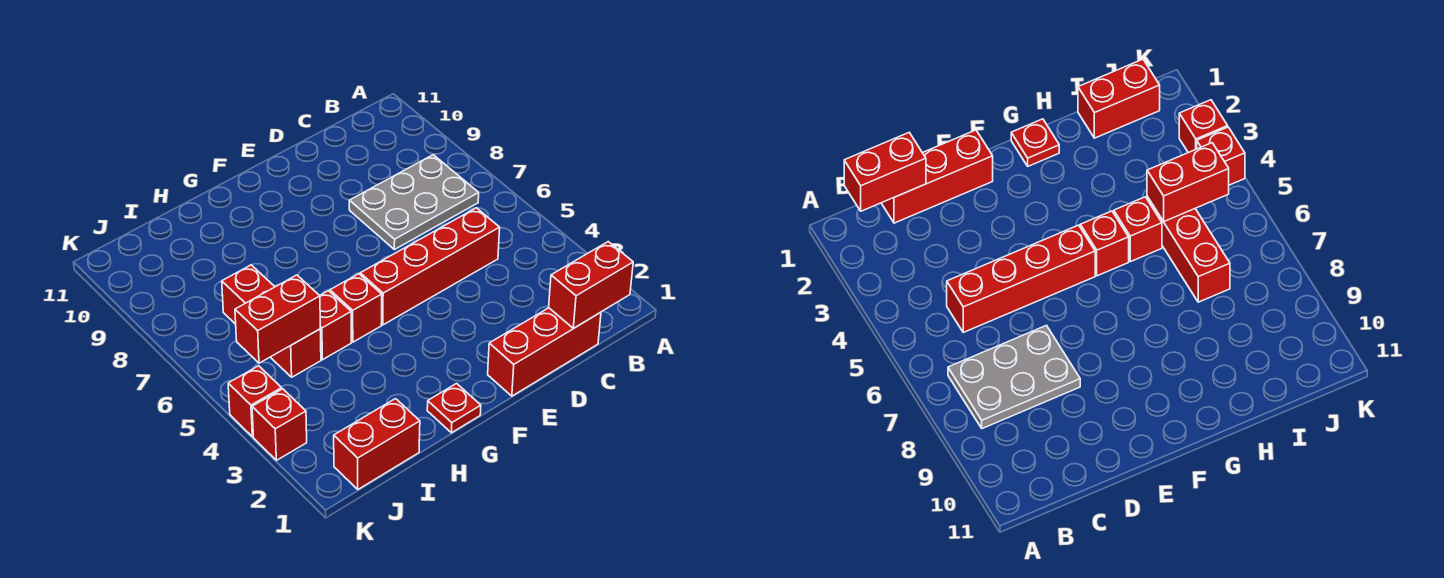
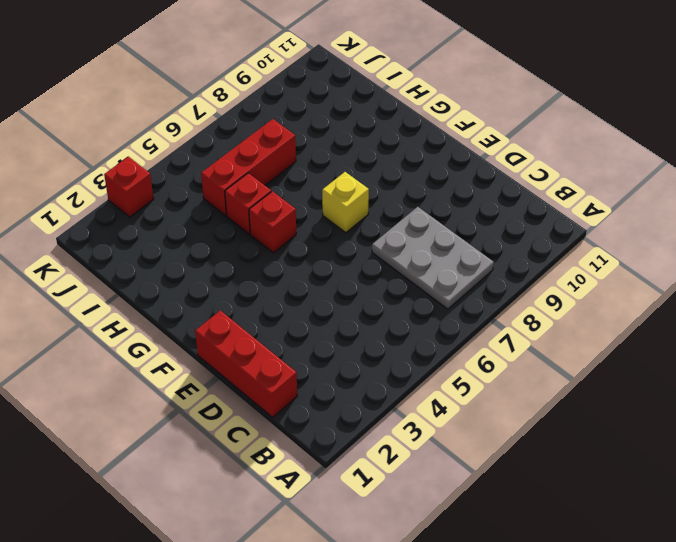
yellow brick F7 level 1 -> none
none -> red brick C5:F5 level 1
none -> red plate G1 level 1
none -> red brick I1:J1 level 1

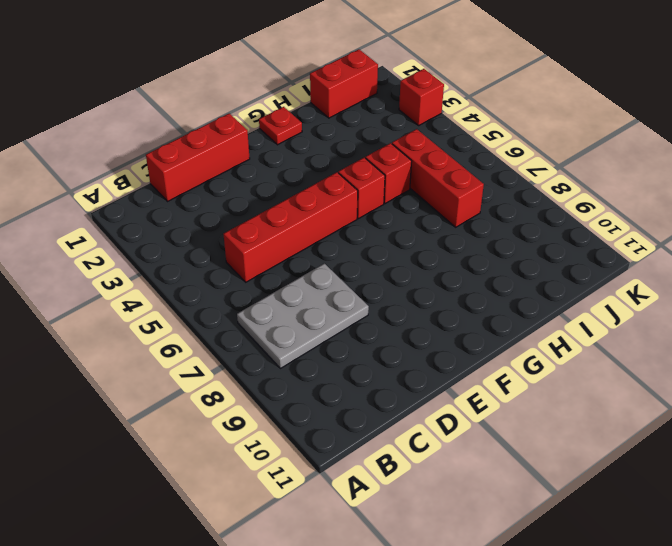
none -> red brick K4 level 1
none -> red brick B1:C1 level 2
none -> red brick I5:J5 level 2

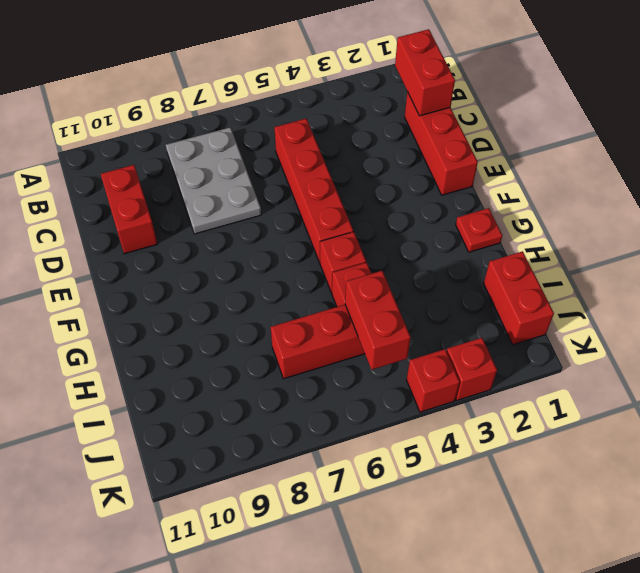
red brick C10:D10 level 1 -> none

